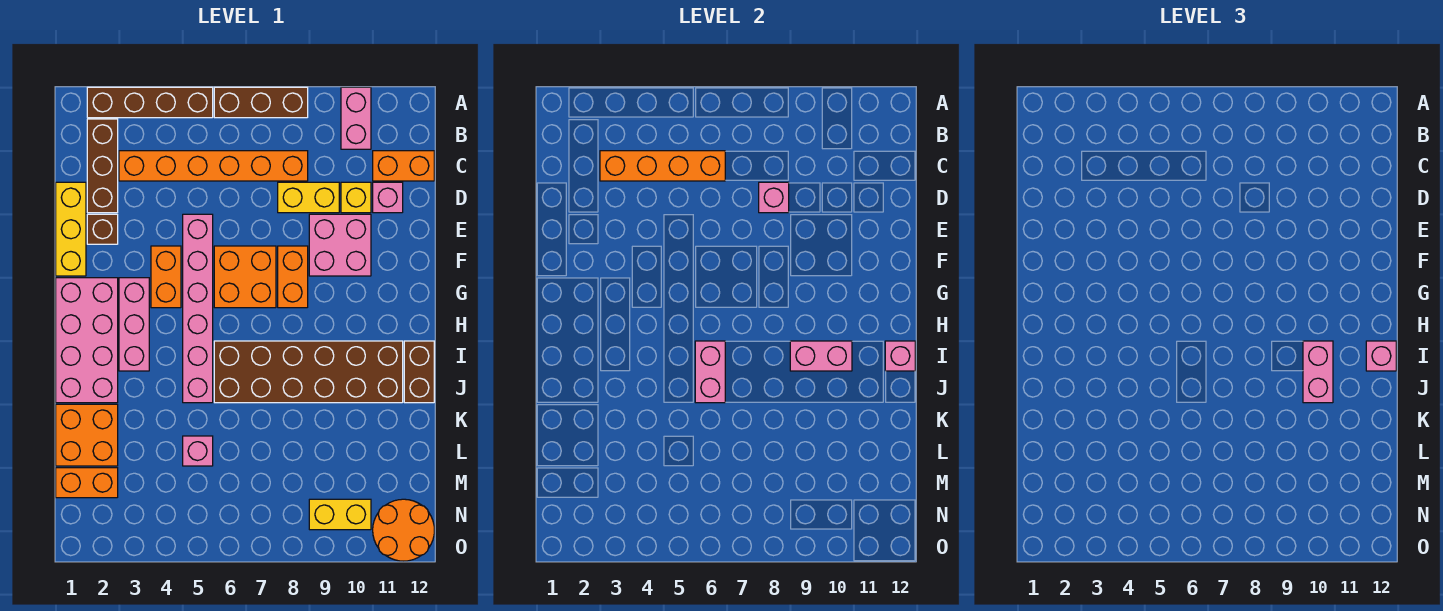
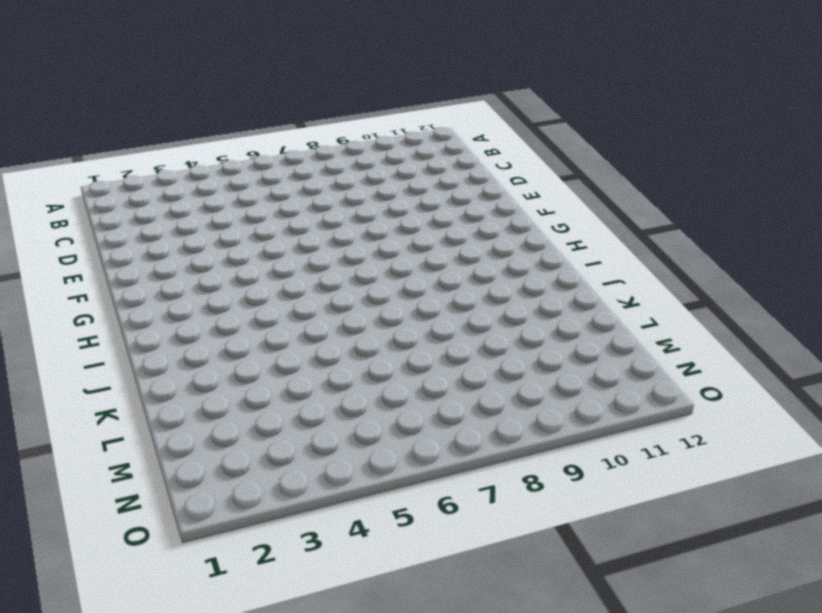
none -> brown brick A2:A5 level 1
none -> brown brick A6:A8 level 1
none -> pink brick A10:B10 level 1
none -> brown brick B2:D2 level 1

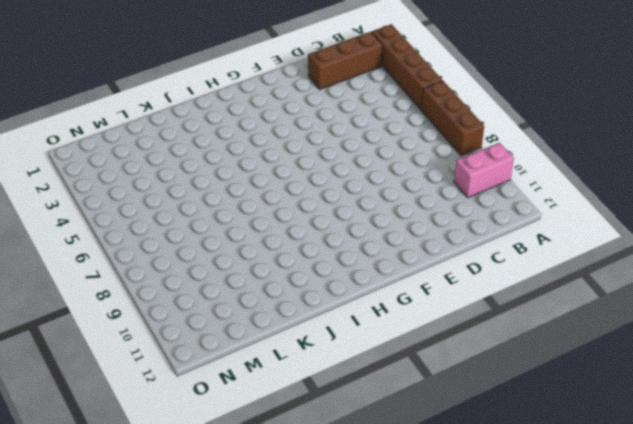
none -> orange brick C3:C8 level 1
none -> orange brick C11:C12 level 1
none -> yellow brick D1:F1 level 1
none -> yellow brick D8:D9 level 1

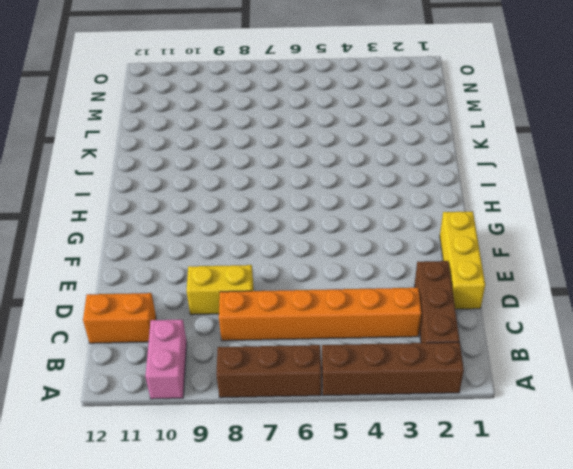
none -> yellow brick D10 level 1
none -> pink brick D11 level 1
none -> brown brick E2 level 1
none -> pink brick E5:J5 level 1

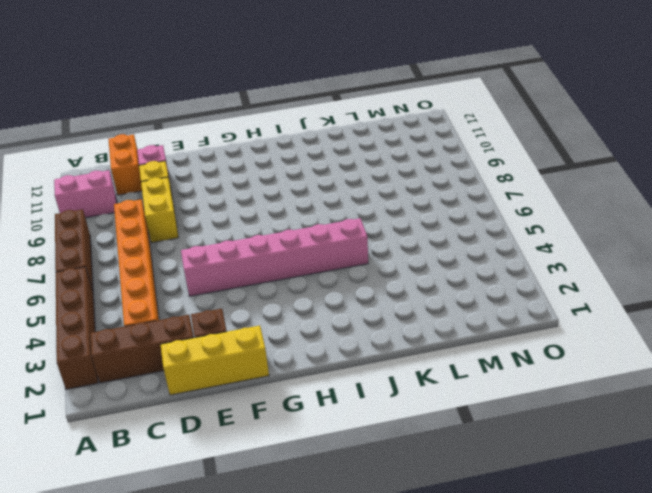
none -> pink brick E9:F10 level 1
none -> orange brick F4:G4 level 1
none -> orange brick F6:G7 level 1
none -> orange brick F8:G8 level 1

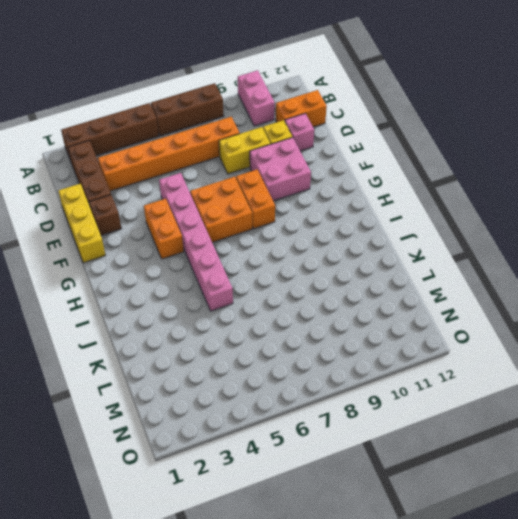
none -> pink brick G1:J2 level 1
none -> pink brick G3:I3 level 1
none -> brown brick I6:J11 level 1
none -> brown brick I12:J12 level 1

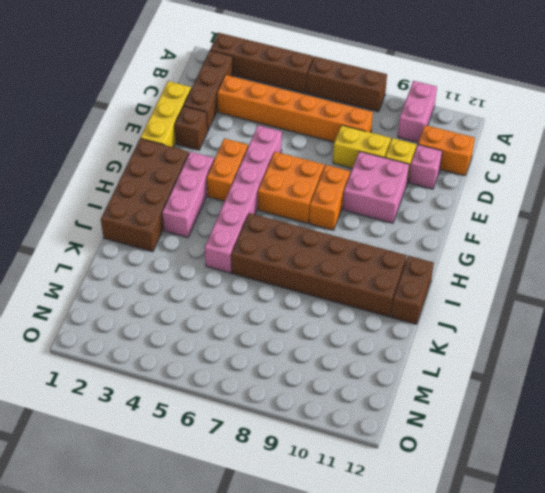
brown brick G1:J2 level 1 -> pink brick G1:J2 level 1
none -> orange brick K1:L2 level 1
none -> pink brick L5 level 1
none -> orange brick M1:M2 level 1
none -> yellow brick N9:N10 level 1

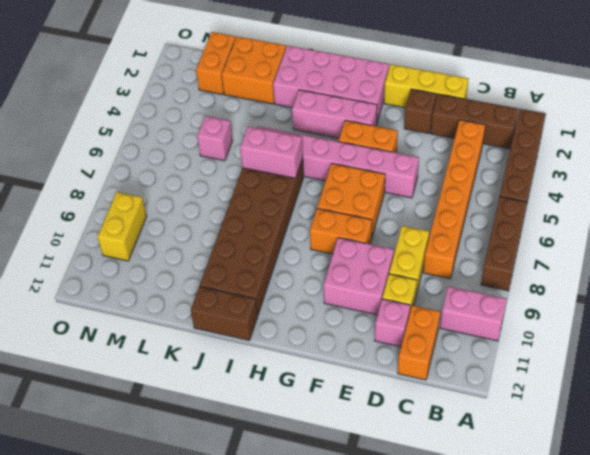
none -> orange round brick N11:O12 level 1
none -> orange brick C3:C6 level 2
none -> pink brick D8 level 2
none -> pink brick I9:I10 level 2

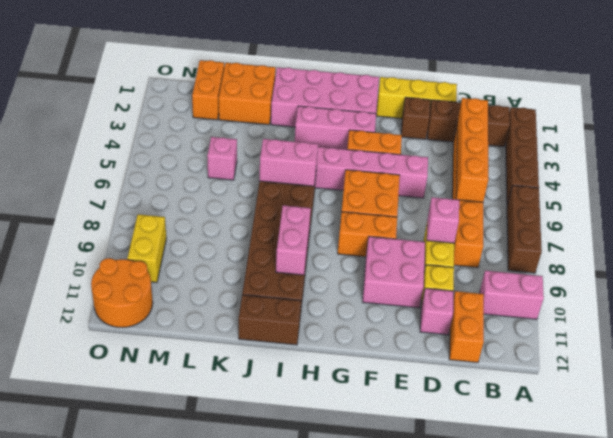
none -> pink brick I12 level 2
none -> pink brick I10:J10 level 3
none -> pink brick I12 level 3

